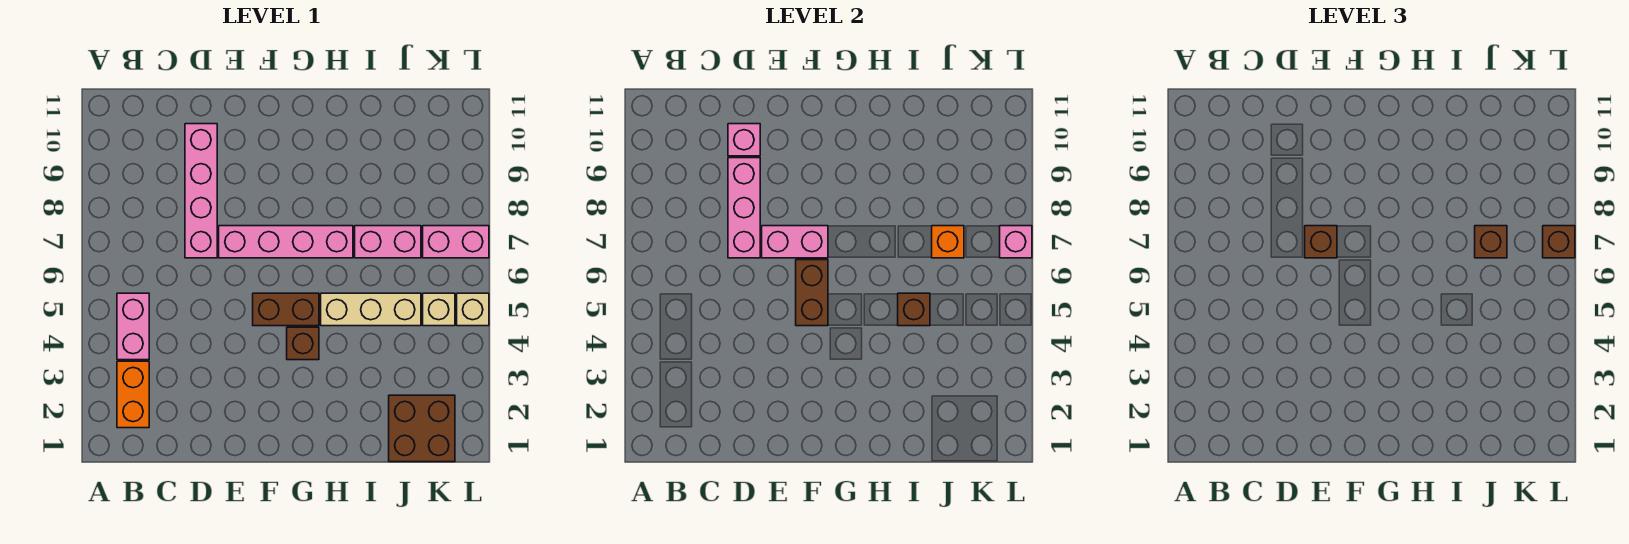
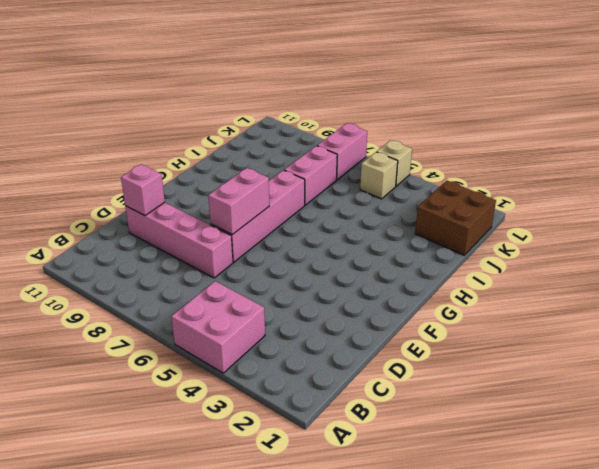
pink brick A4:B5 level 1 -> pink brick B4:B5 level 1
none -> orange brick B2:B3 level 1
none -> brown brick F5:G5 level 1
none -> brown brick G4 level 1

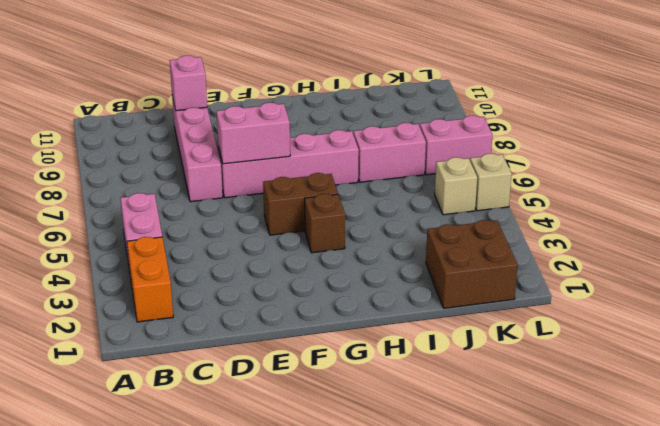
none -> tan brick H5:J5 level 1
none -> pink brick D7:D9 level 2
none -> brown brick F5:F6 level 2

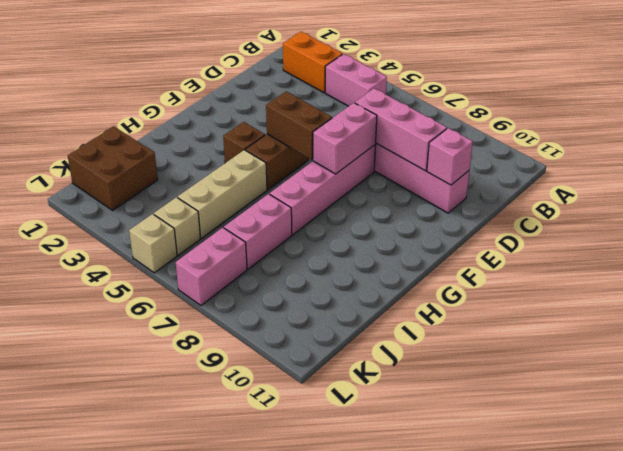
none -> brown brick I5 level 2
none -> orange brick J7 level 2
none -> pink brick L7 level 2

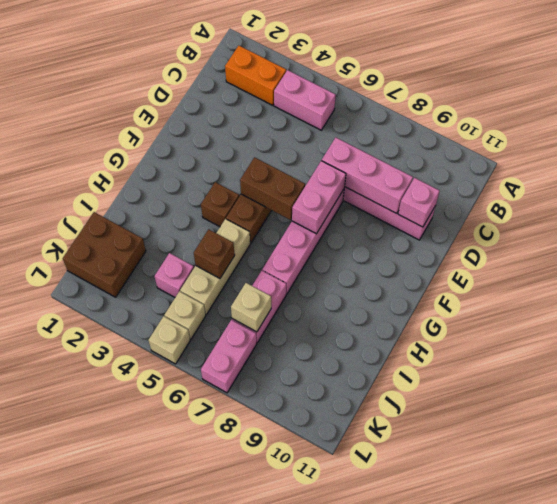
pink brick J4 level 1 -> pink brick L7 level 2
tan brick J7 level 2 -> orange brick J7 level 2
none -> brown brick E7 level 3
none -> brown brick J7 level 3
none -> brown brick L7 level 3

